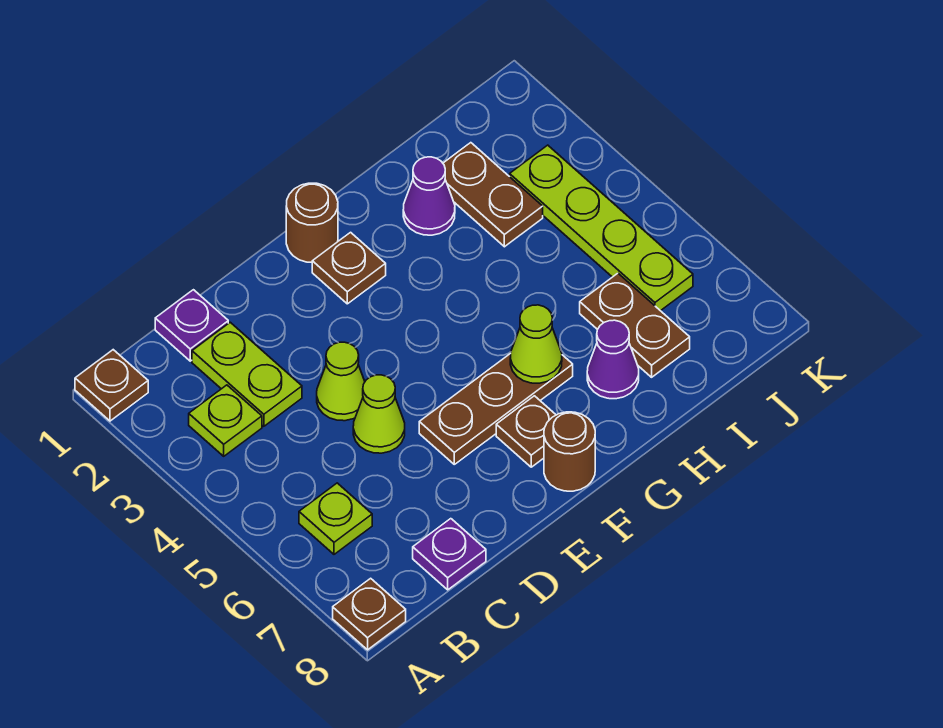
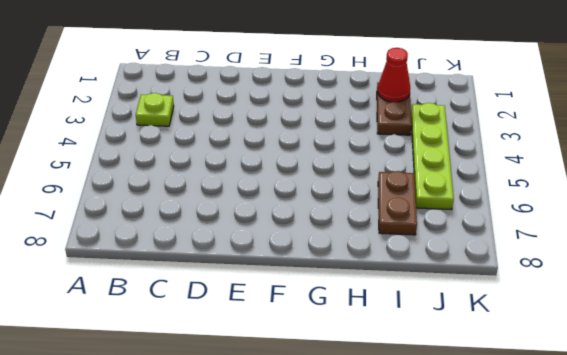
red cone I2 level 2 -> none
none -> brown plate A1 level 1
none -> brown plate A8 level 1
none -> lime plate B6 level 1

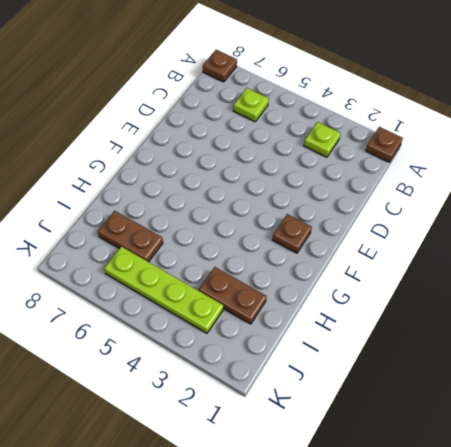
none -> purple plate C1 level 1
none -> lime plate C2:C3 level 1
none -> purple plate C8 level 1

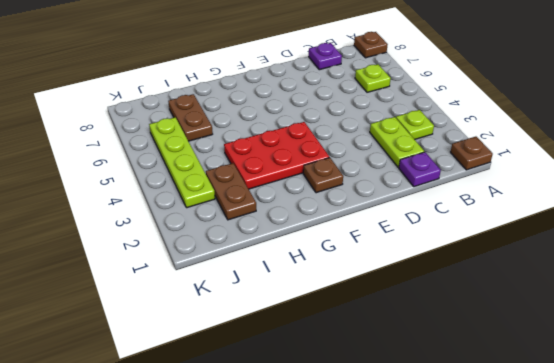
red plate F3:H4 level 1 -> none
none -> lime cone D4 level 1
none -> lime cone D5 level 1
none -> brown plate E6:G6 level 1

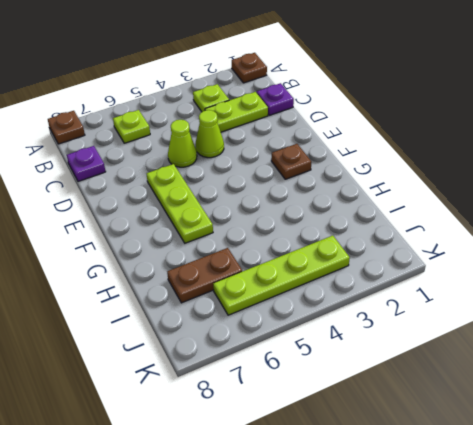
lime plate E6:G6 level 1 -> brown plate E6:G6 level 1
none -> brown round brick F1 level 1
none -> brown plate F7 level 1
none -> brown round brick F8 level 1

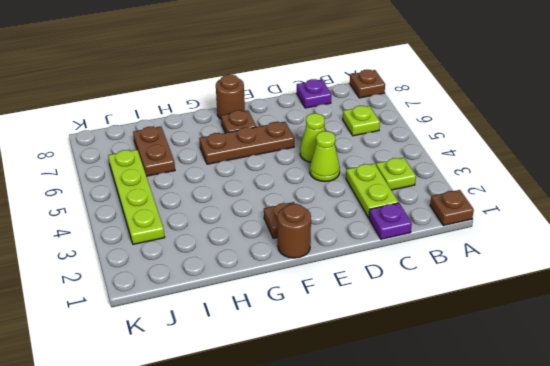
none -> purple cone H2 level 1
none -> purple cone H7 level 1
none -> brown plate I2:I3 level 1

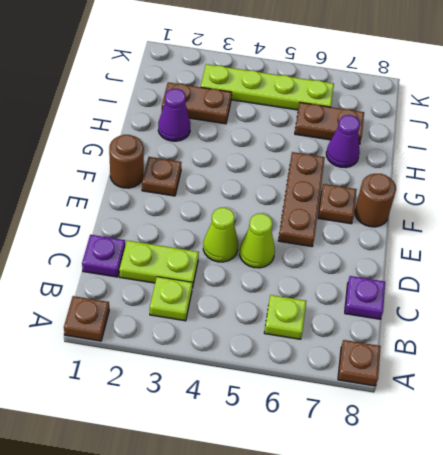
none -> lime cone G6 level 2

